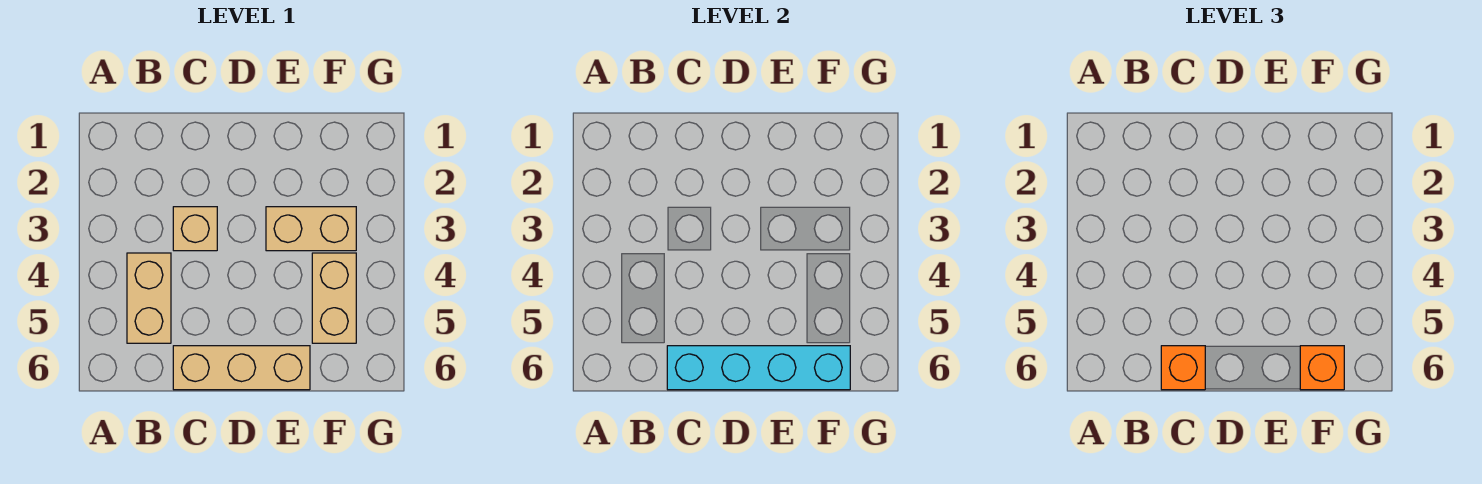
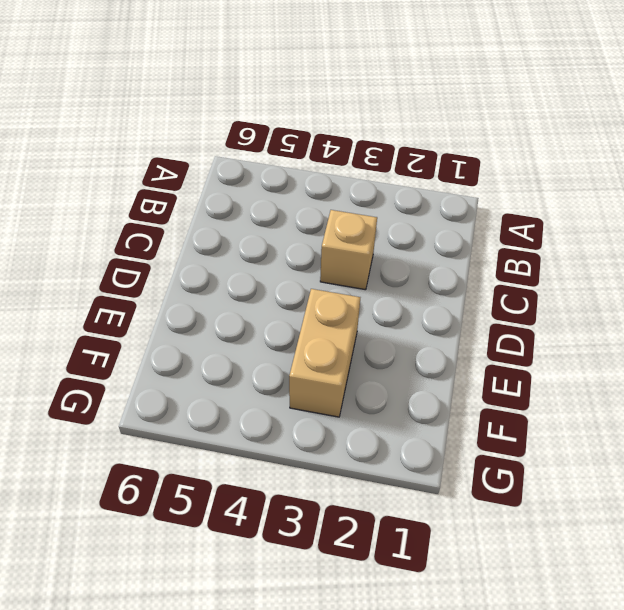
none -> tan brick B4:B5 level 1
none -> tan brick C6:E6 level 1

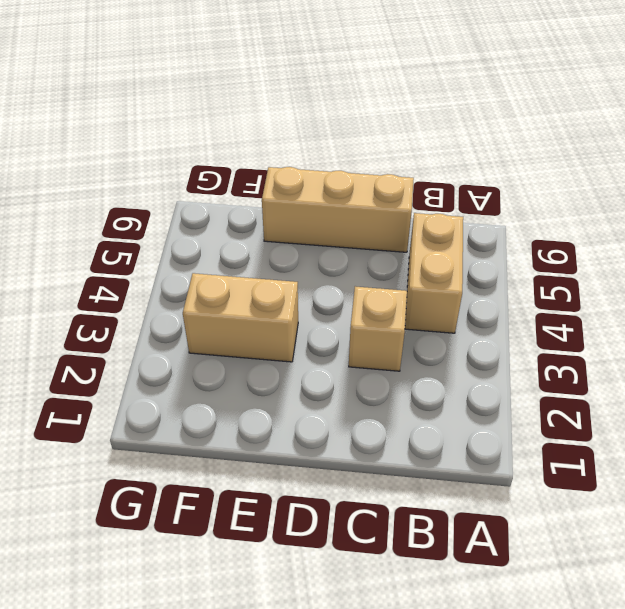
none -> tan brick F4:F5 level 1
none -> cyan brick C6:F6 level 2

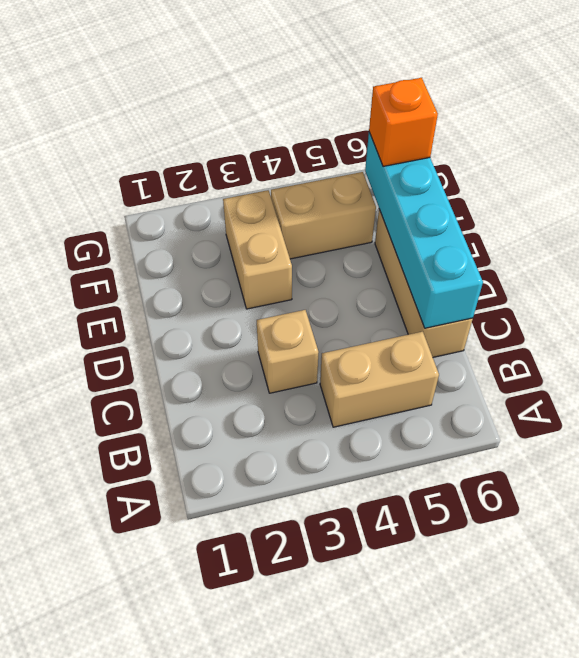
none -> orange brick C6 level 3

